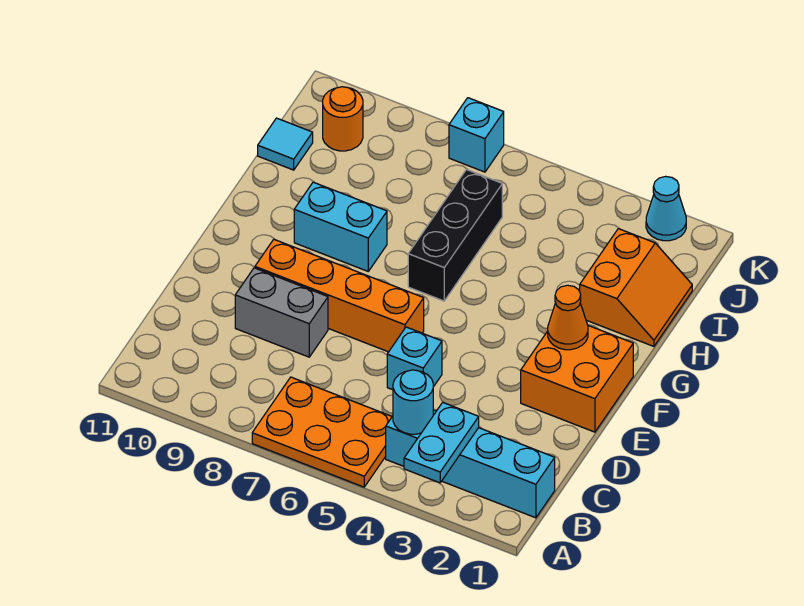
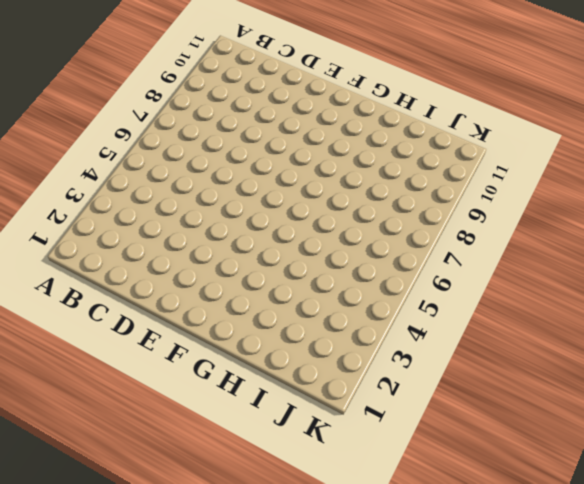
none -> orange plate A5:B7 level 1
none -> cyan brick B1:B4 level 1
none -> cyan brick D5 level 1

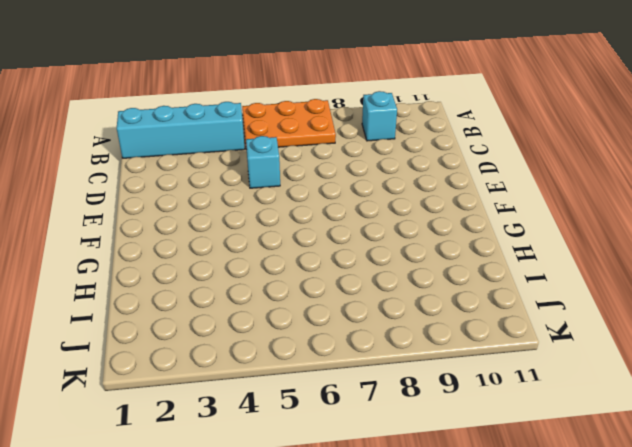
cyan brick B9 level 1 -> cyan brick K7 level 1
none -> grey brick D8:D9 level 1
none -> orange brick E1:F2 level 1
none -> orange brick E6:E9 level 1

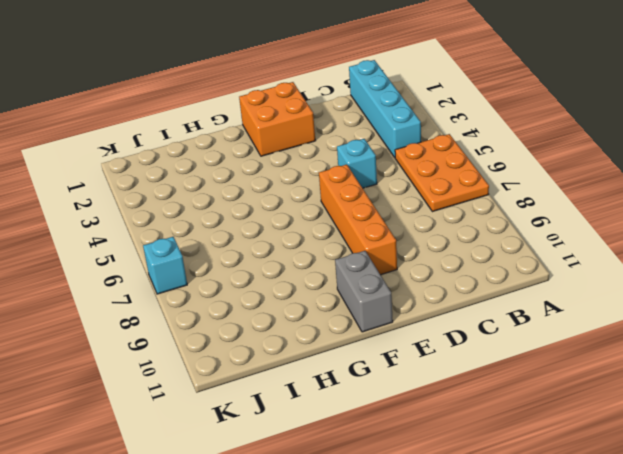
grey brick F10:F11 level 1 -> grey brick D8:D9 level 1
none -> black brick G6:I6 level 1
none -> cyan brick G8:G9 level 1
none -> orange slope H1:I2 level 1 top 2

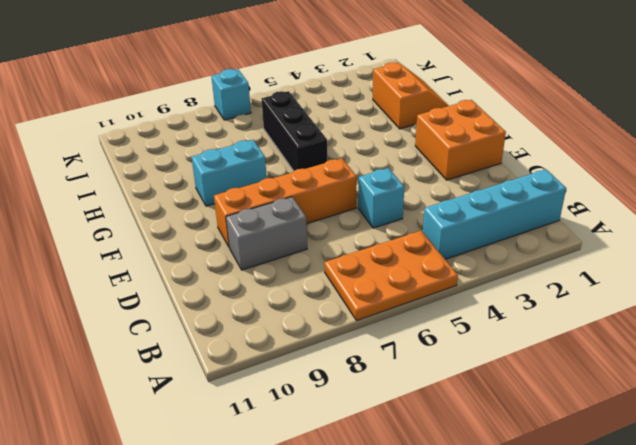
none -> cyan tile I11 level 1
none -> orange round brick J10 level 1
none -> cyan cone K2 level 1

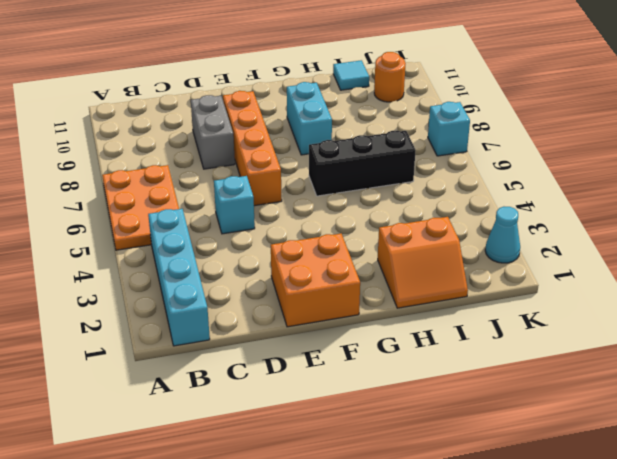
none -> cyan plate A3:B3 level 2
none -> cyan round brick B4 level 2
none -> orange cone F2 level 2

